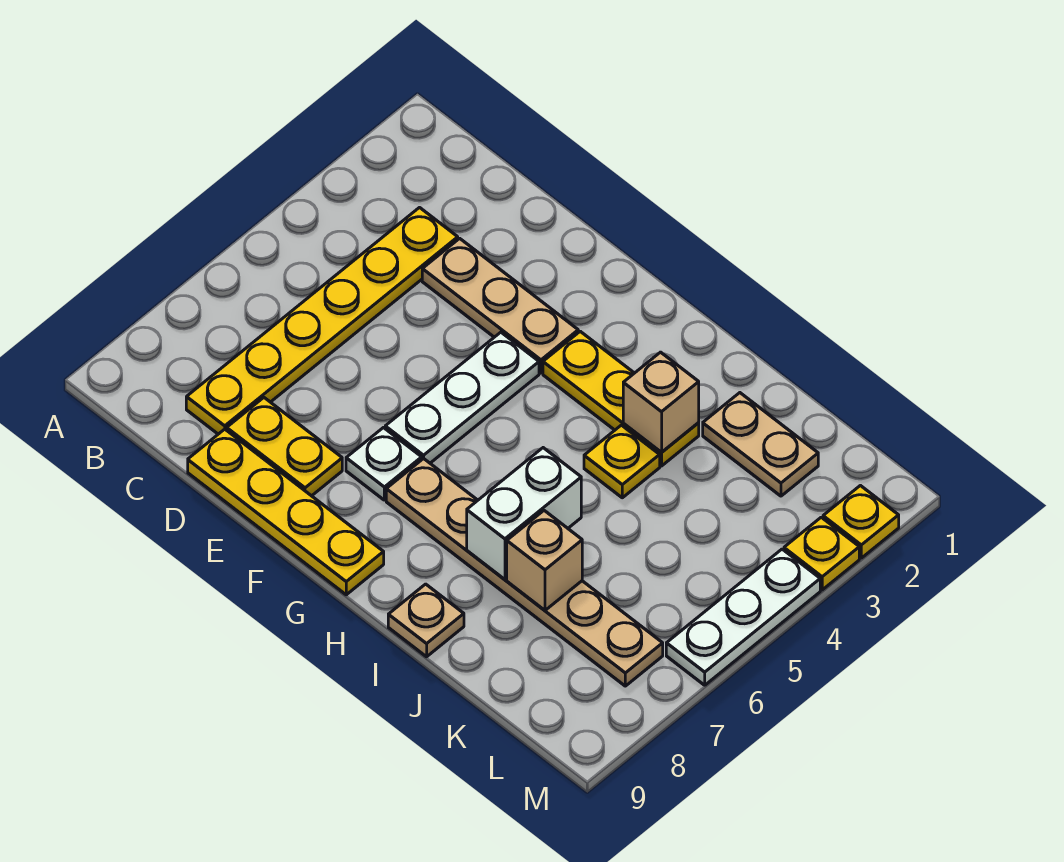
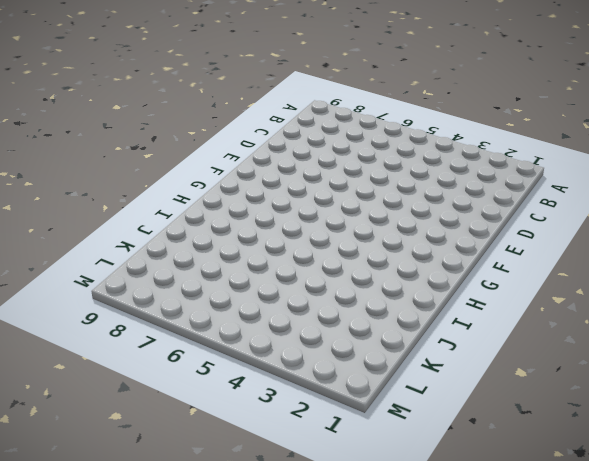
none -> yellow plate C3:C8 level 1
none -> tan plate D3:F3 level 1
none -> yellow plate D8:E8 level 1

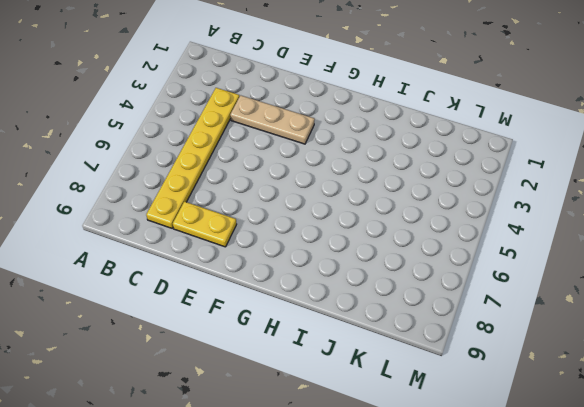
none -> yellow plate D9:G9 level 1
none -> white plate F4:F6 level 1
none -> white plate F7 level 1

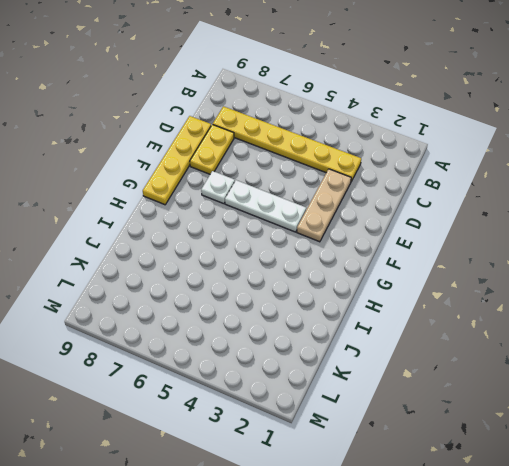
none -> yellow plate G3:I3 level 1
none -> tan plate G7:L7 level 1
none -> yellow plate I4 level 1

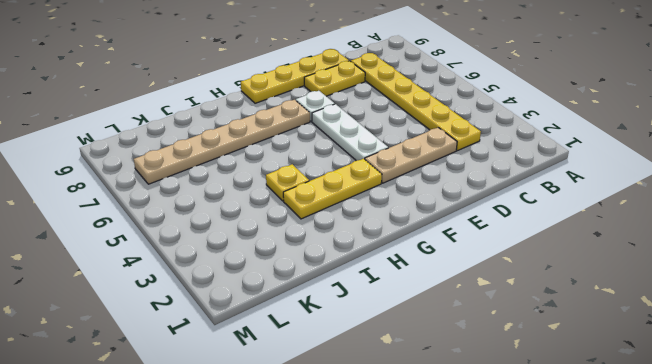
none -> tan plate I9 level 1
none -> tan plate J2:K2 level 1
none -> yellow plate M2 level 1

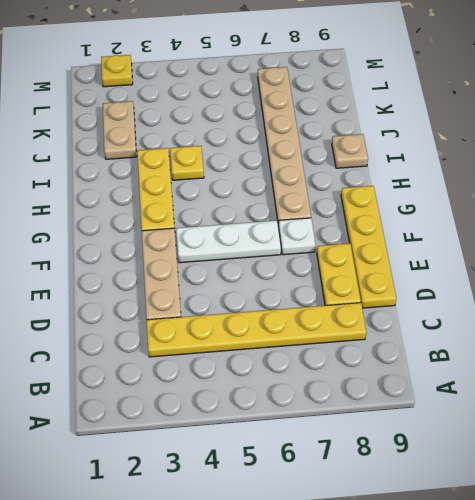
none -> yellow plate M3 level 1
none -> white plate M4:M6 level 1
none -> tan brick I3 level 2

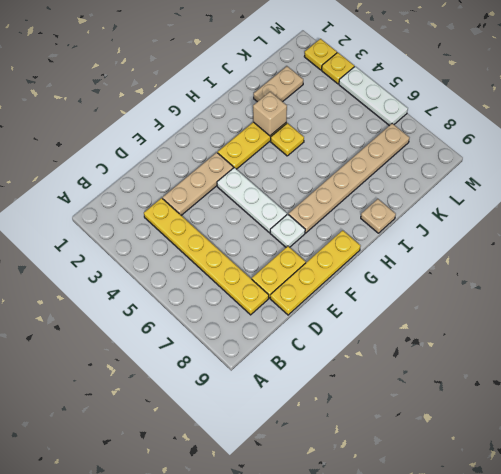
none -> white brick I6:I7 level 2
none -> tan brick J7 level 2

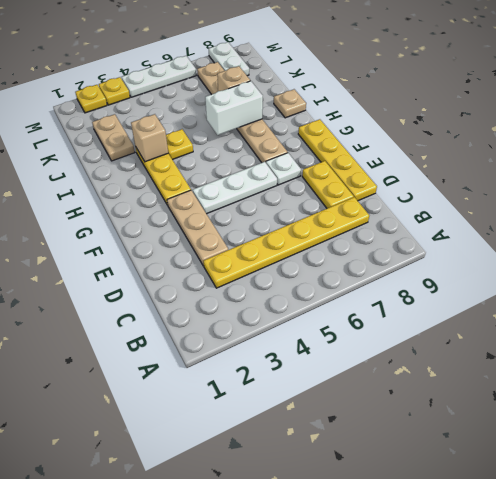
white plate L8:M8 level 1 -> none

